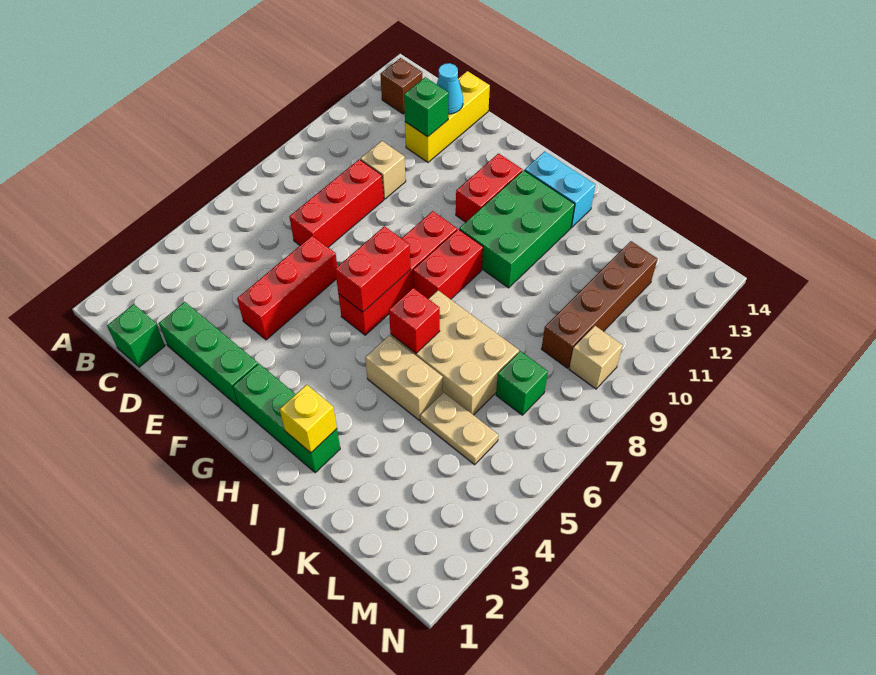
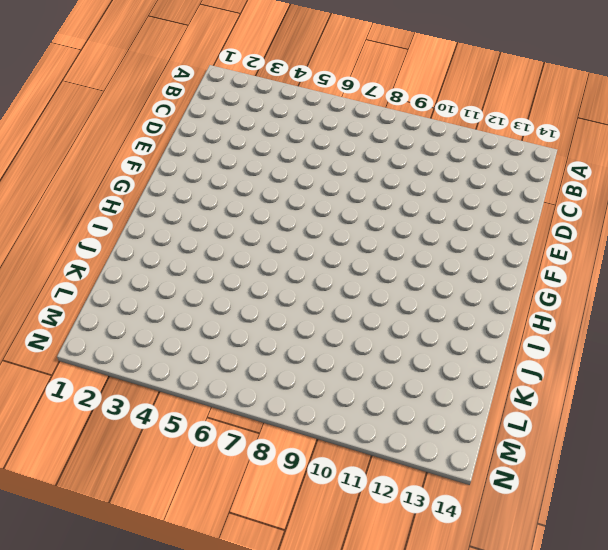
none -> brown brick B13 level 1
none -> green brick C1 level 1
none -> green brick D2:F2 level 1

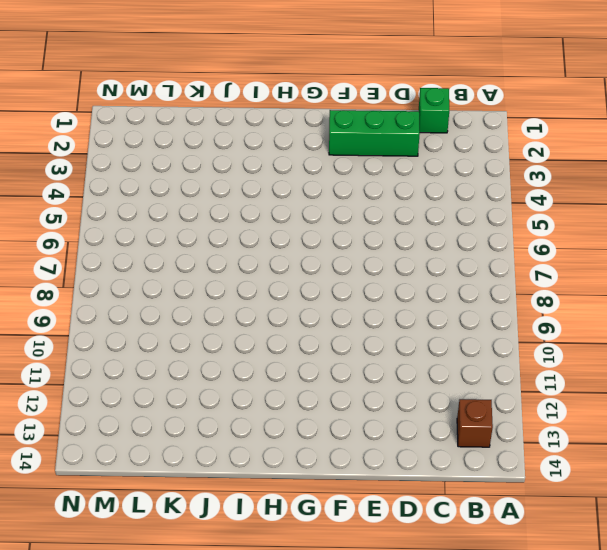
none -> red brick D7:D9 level 1
none -> tan brick D10 level 1
none -> yellow brick D12:D14 level 1

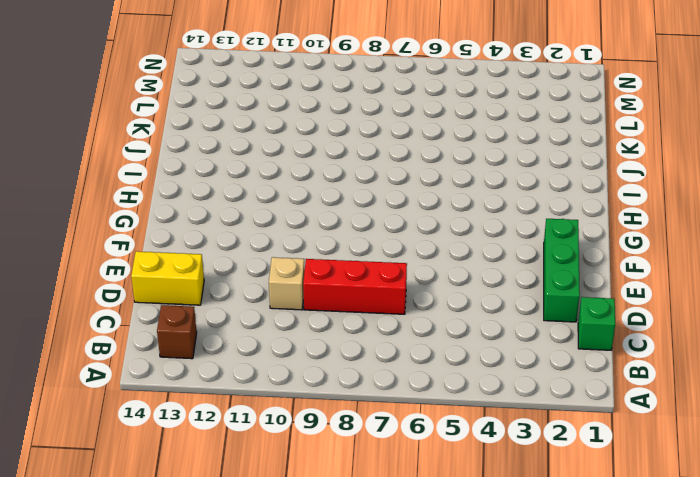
yellow brick D13:D14 level 1 -> yellow brick D12:D14 level 1
none -> red brick E4:E6 level 1
none -> green brick G2:I2 level 1
none -> red brick G6:G9 level 1

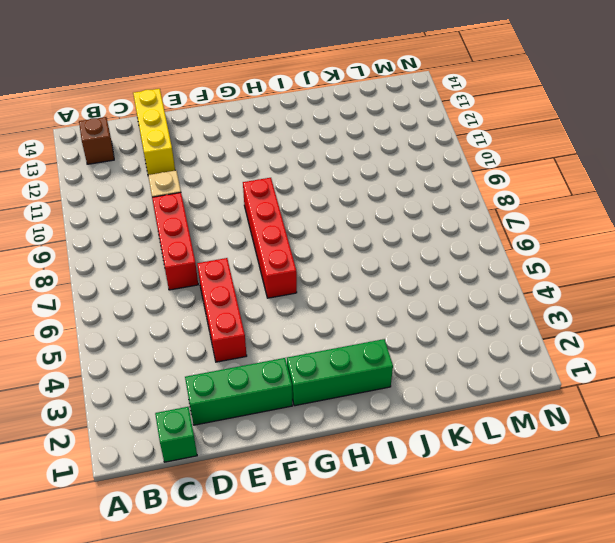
none -> red brick G11:G12 level 1
none -> red brick H8:H9 level 1
none -> green brick H10:I12 level 1

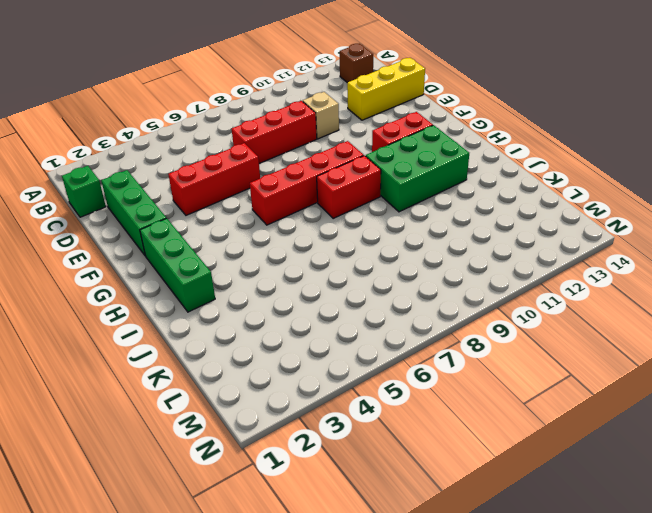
none -> cyan brick H13:I13 level 1
none -> tan brick I5:J5 level 1
none -> tan brick I6:K7 level 1

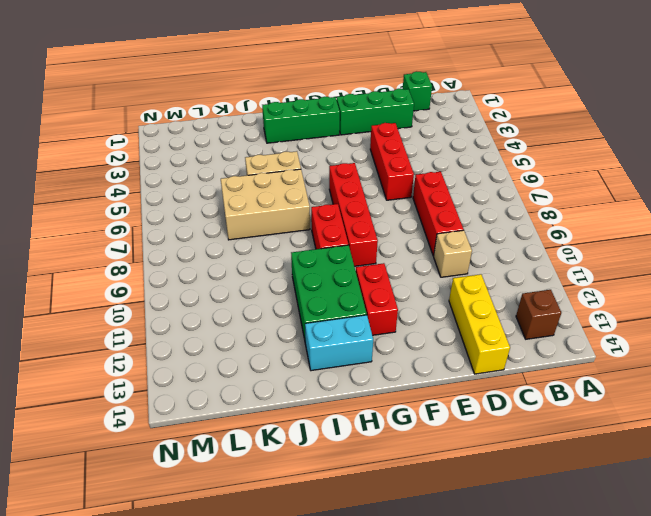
none -> tan plate K5:L5 level 1
none -> green brick L7 level 1
none -> brown brick L9:L12 level 1

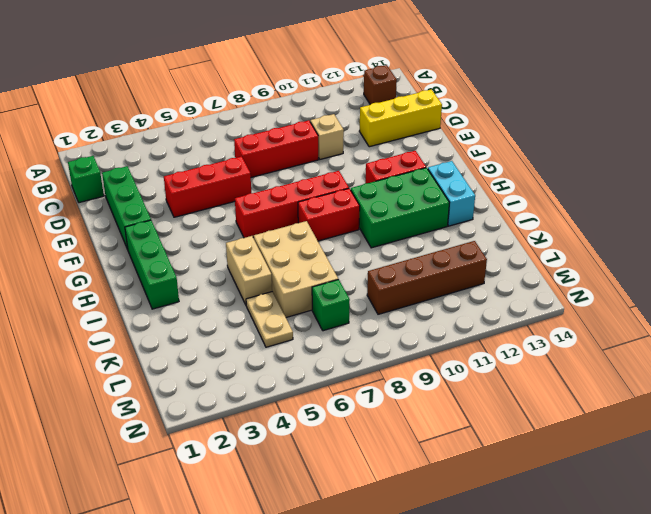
none -> tan brick M9 level 1
none -> green brick D12 level 2
none -> cyan cone D13 level 2

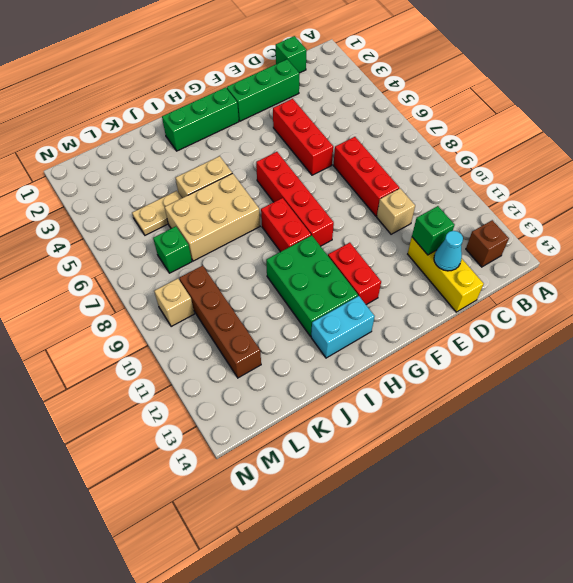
none -> red brick G6:G7 level 2
none -> yellow brick I2 level 2
none -> red brick I6 level 2

